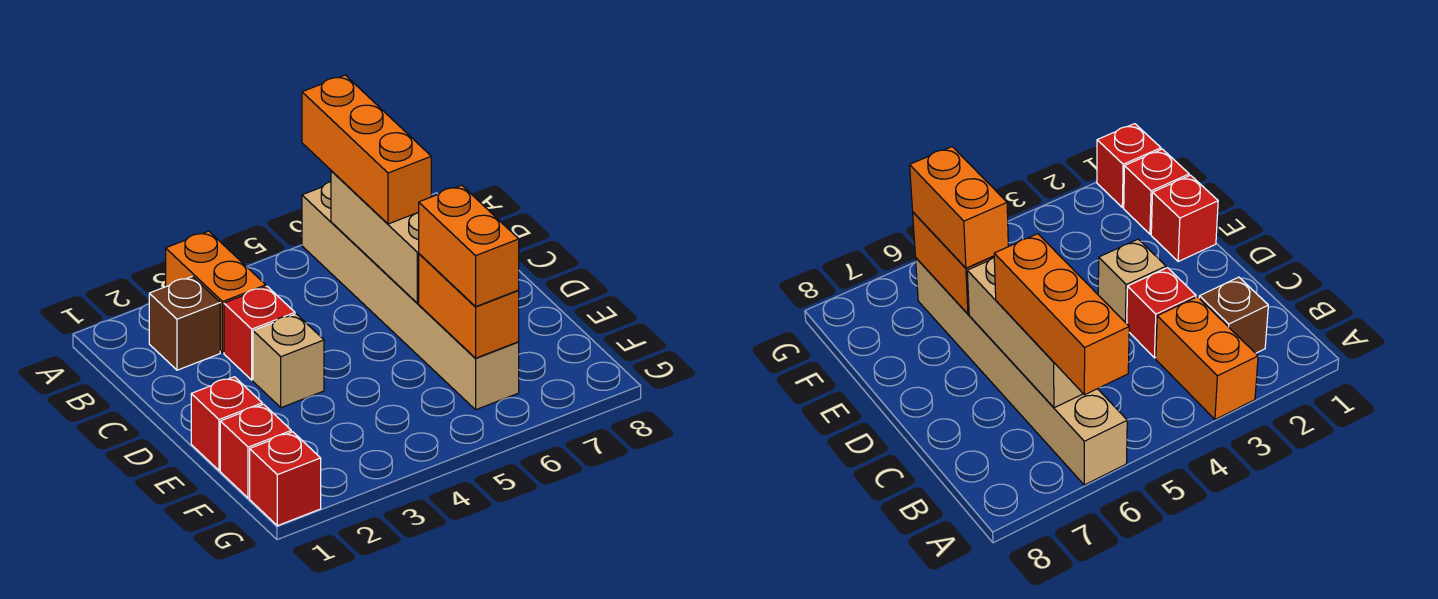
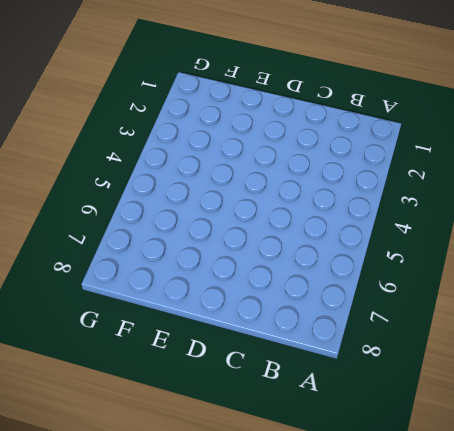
none -> orange brick A3:B3 level 1
none -> tan brick A6:F6 level 1
none -> brown brick B2 level 1

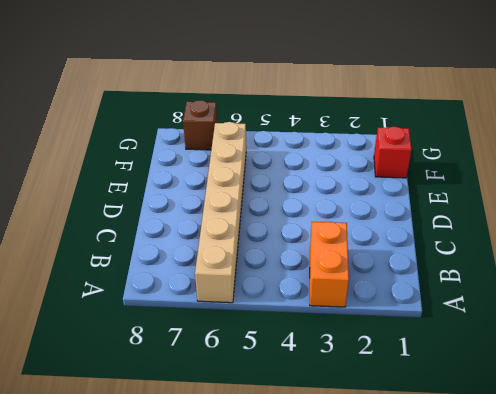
brown brick G7 level 1 -> brown brick B2 level 1
none -> red brick C3 level 1
none -> tan brick D3 level 1
none -> red brick E1 level 1

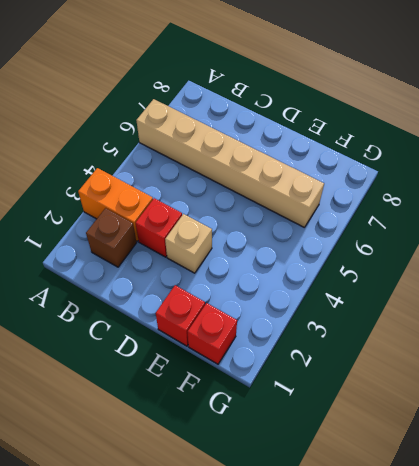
none -> red brick G1 level 1
none -> tan brick B6:D6 level 2
none -> orange brick E6:F6 level 2

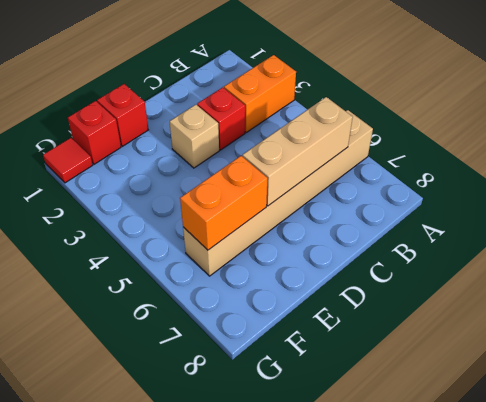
red tile G1 level 1 -> red brick G1 level 1
none -> brown brick B2 level 1
none -> orange brick A6:C6 level 3
none -> orange brick E6:F6 level 3

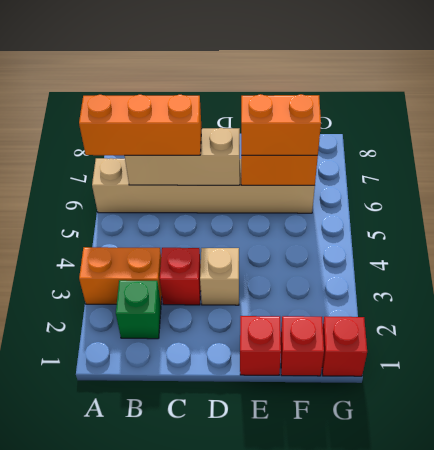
green brick B2 level 1 -> brown brick B2 level 1

